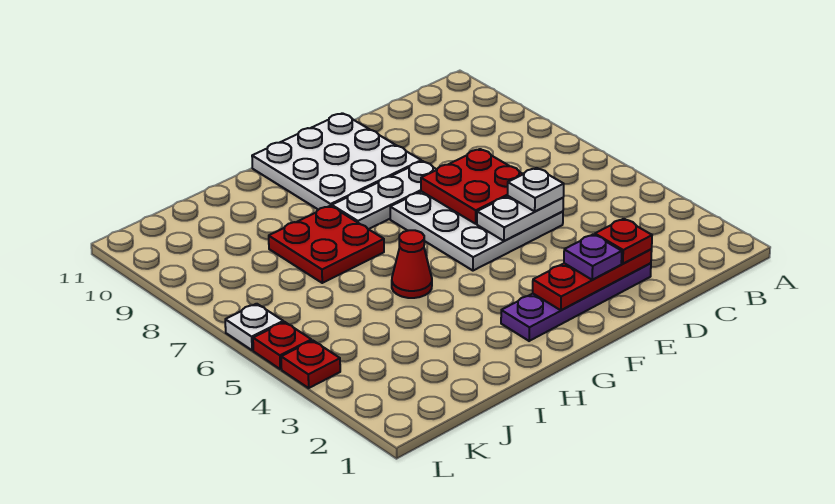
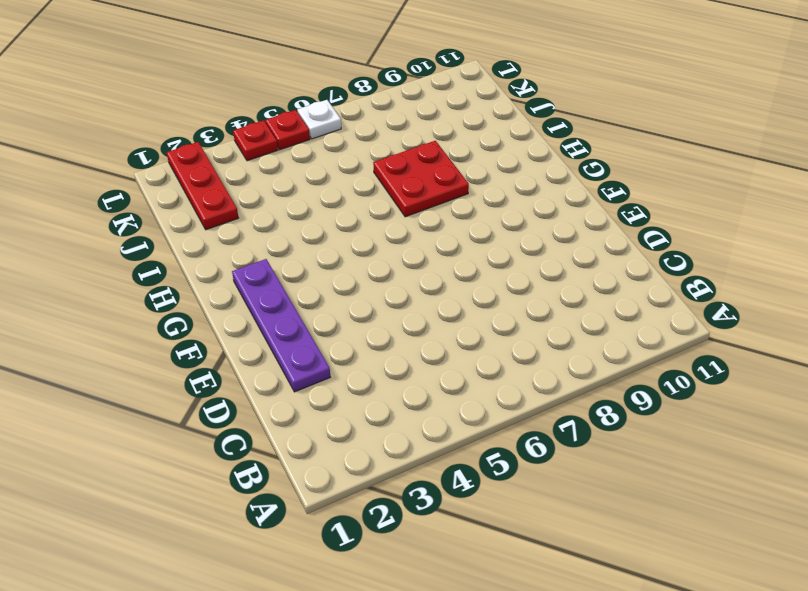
red plate J2:L2 level 1 -> red plate D2:F2 level 2
none -> white plate D5:F7 level 1
none -> white plate E8:G8 level 1
none -> white plate E9:G11 level 1

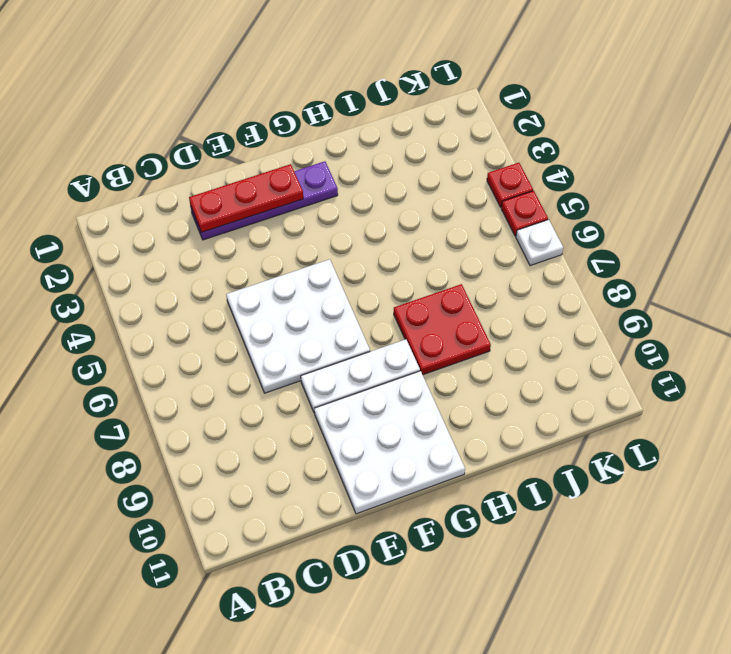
none -> red cone H5 level 1
none -> white plate D5:E5 level 2
none -> red plate D6:E7 level 2

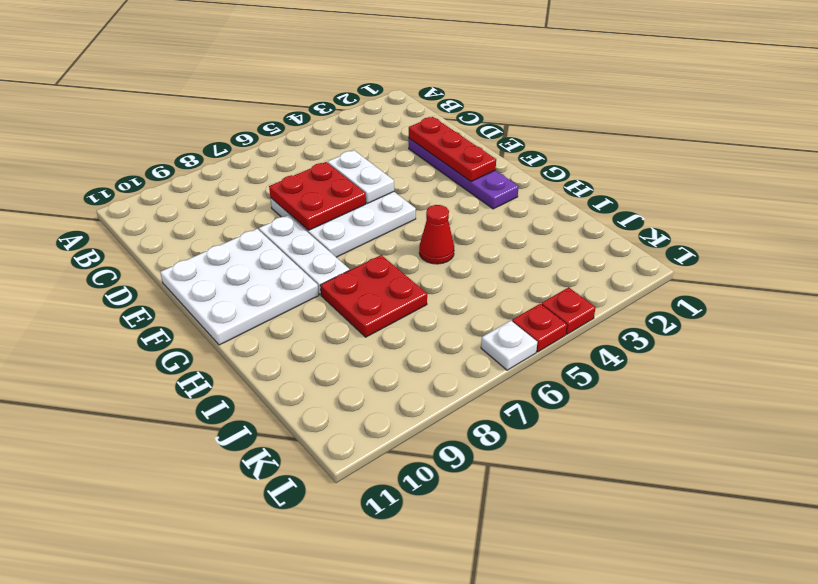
none -> red plate D2 level 3
none -> white plate D5 level 3
none -> purple plate E2 level 3

